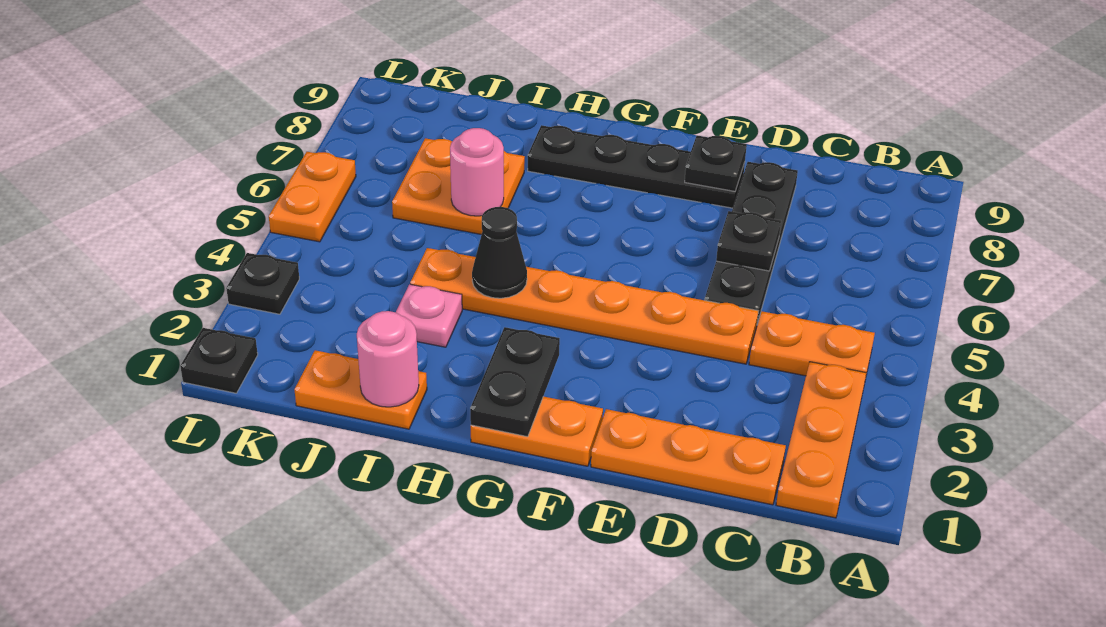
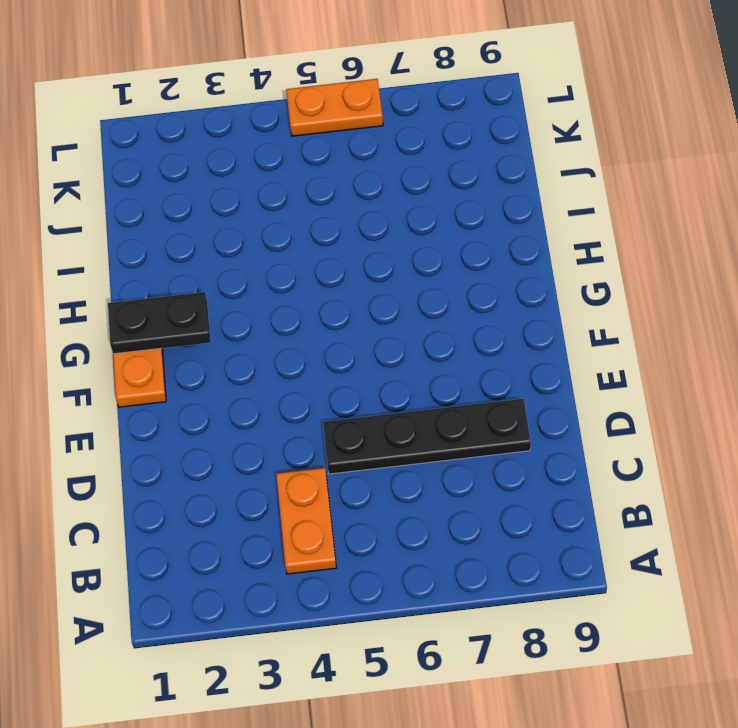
none -> orange plate B1:B3 level 1
none -> orange plate C1:E1 level 1
none -> orange plate D4:I4 level 1

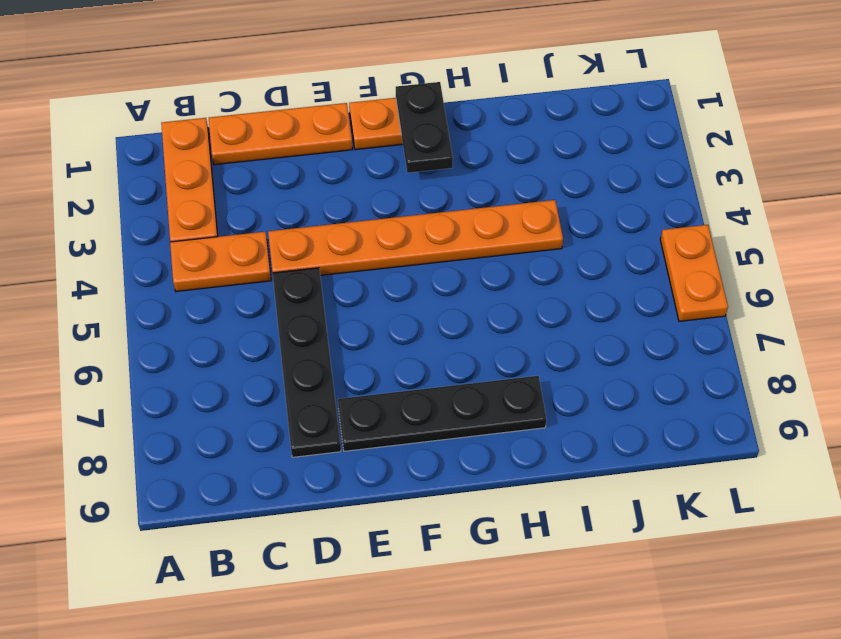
none -> orange plate I1:J1 level 1
none -> pink plate I3 level 1
none -> orange plate I6:J7 level 1

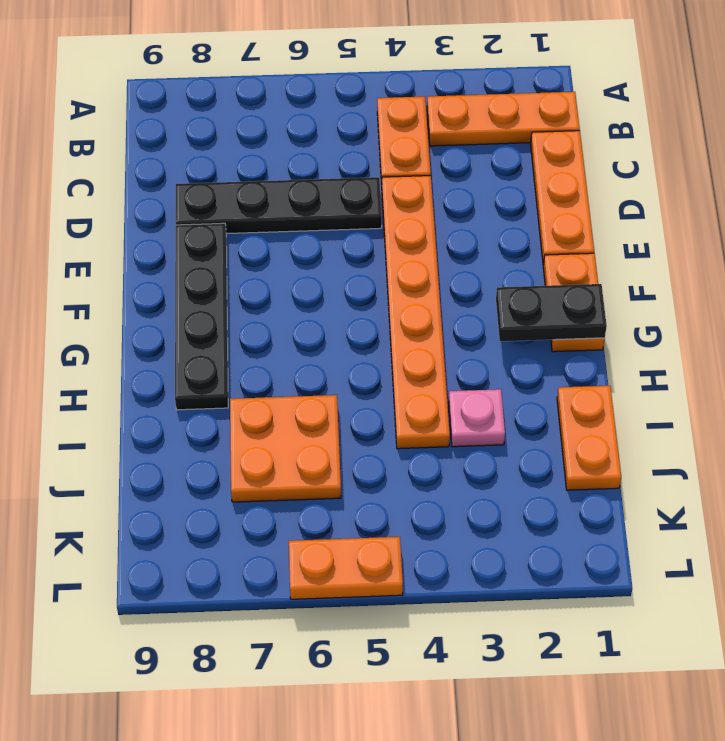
none -> black plate L1 level 1
none -> black plate L3 level 1
none -> black plate D6 level 2

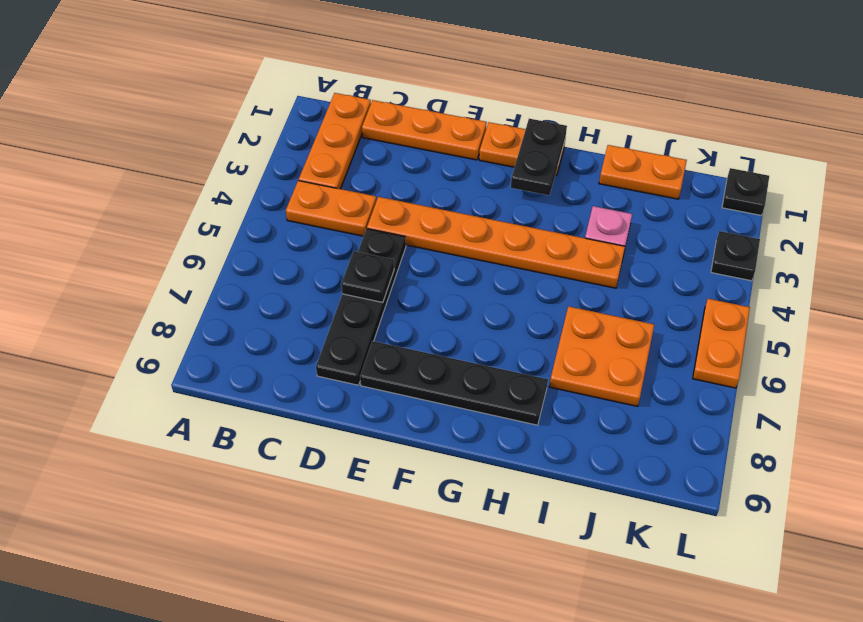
none -> black plate E8 level 2
none -> black cone H4 level 2
none -> pink round brick I1 level 2

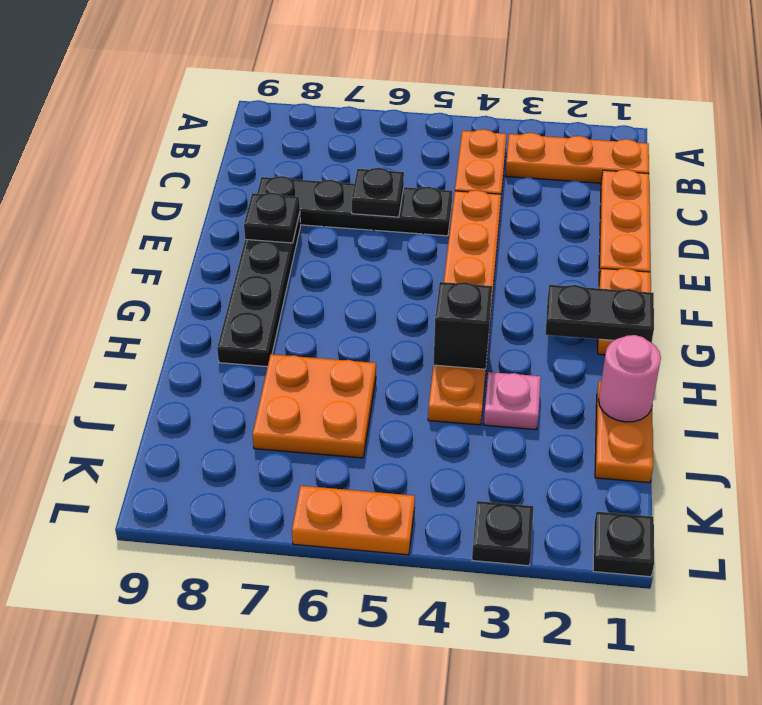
black brick H4 level 2 -> black cone H4 level 2
none -> pink round brick I6 level 2

